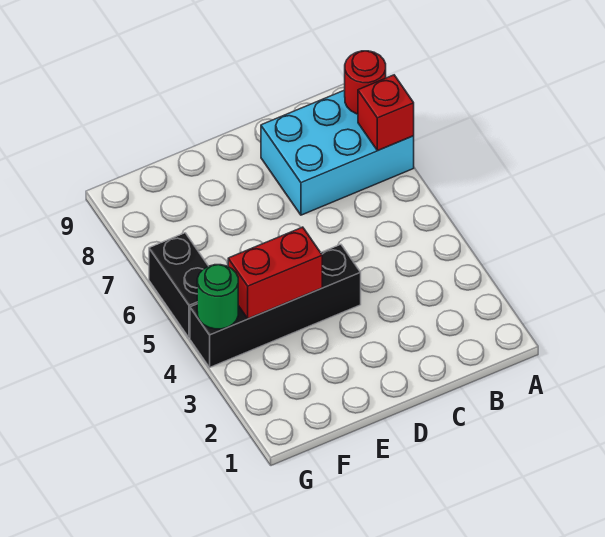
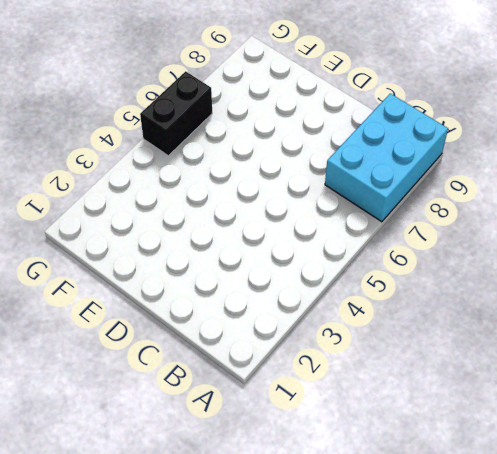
cyan brick A7:B9 level 1 -> cyan brick A7:C8 level 1
none -> black brick D4:G4 level 1
none -> red brick A7 level 2

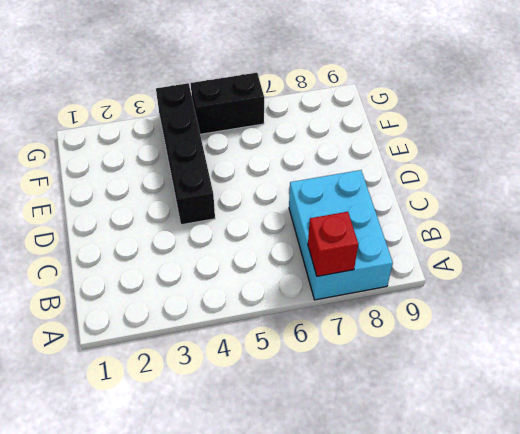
none -> red round brick A8 level 2
none -> red brick E4:F4 level 2

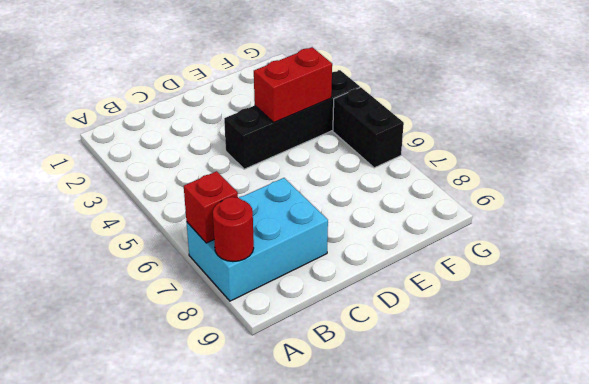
none -> green round brick G4 level 2

